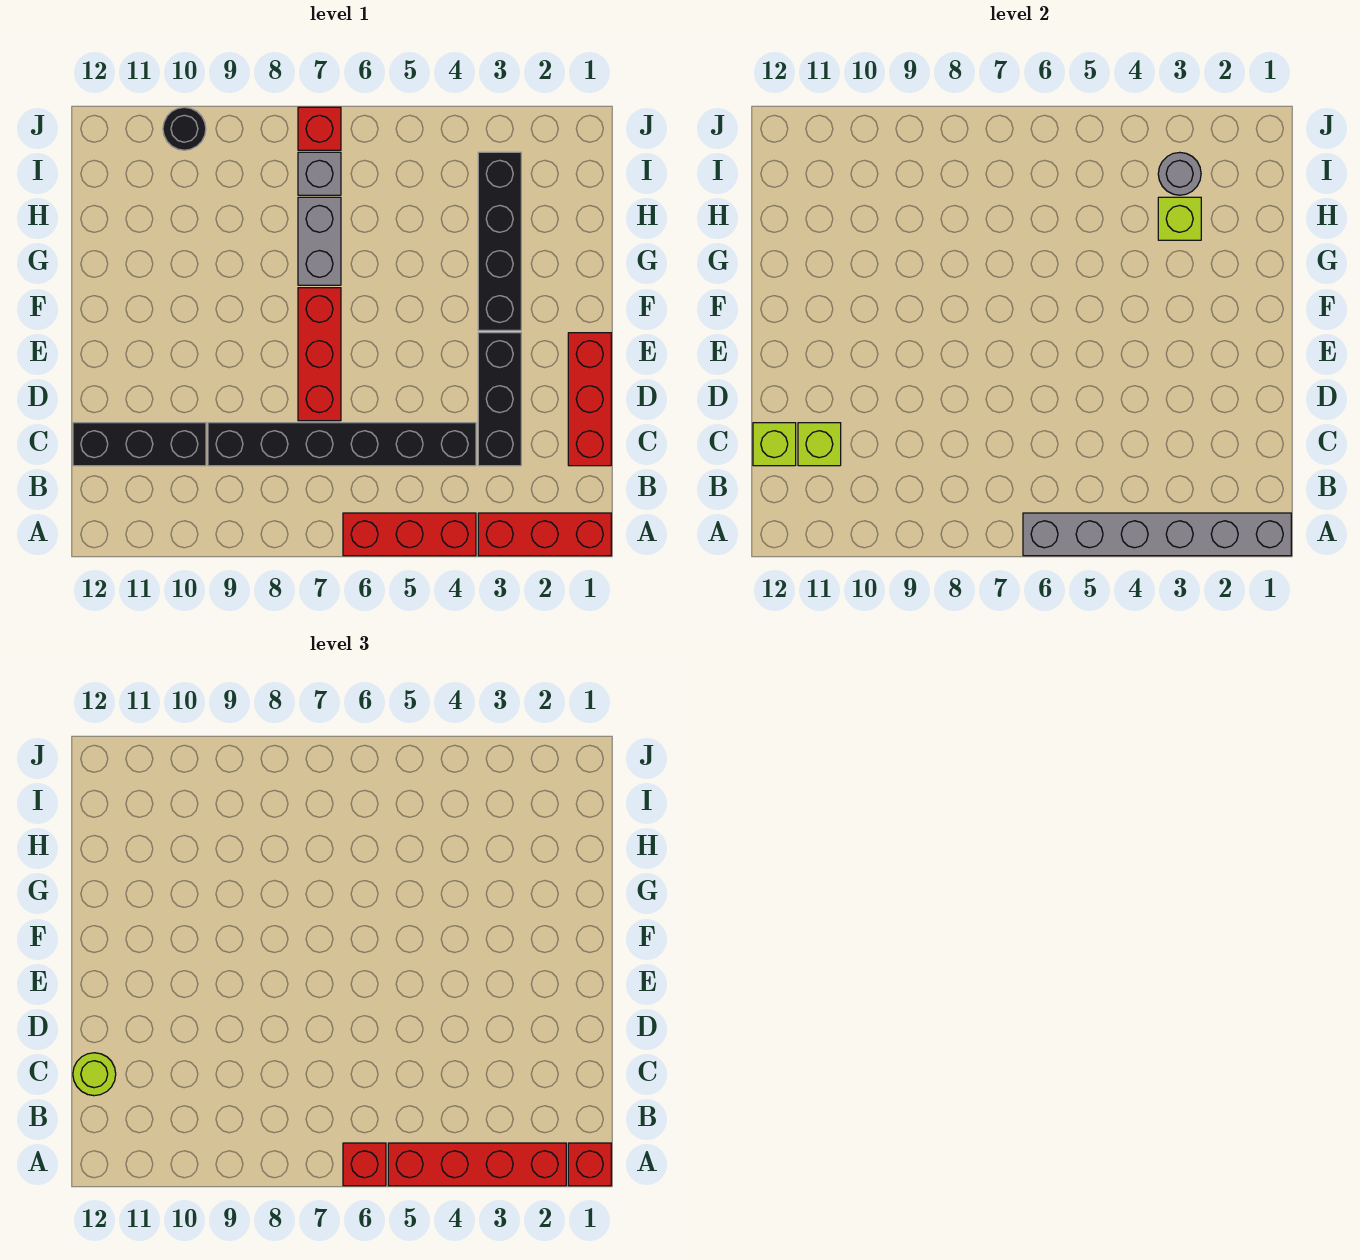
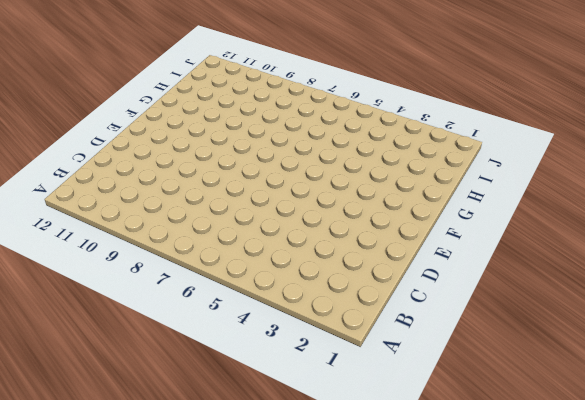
none -> red brick A1:A3 level 1
none -> red brick A4:A6 level 1
none -> red brick C1:E1 level 1

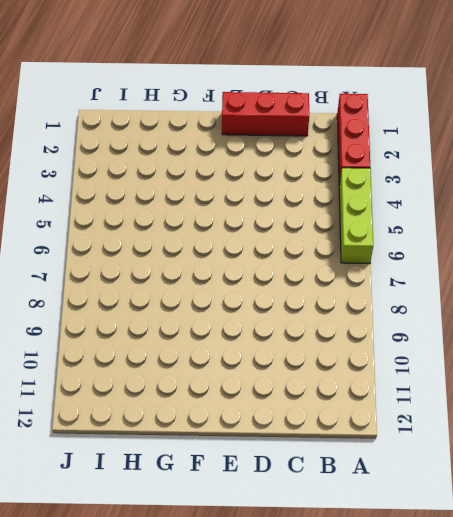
lime brick A4:A6 level 1 -> red brick A4:A6 level 1
none -> black brick C3:E3 level 1
none -> black brick C4:C9 level 1
none -> black brick C10:C12 level 1

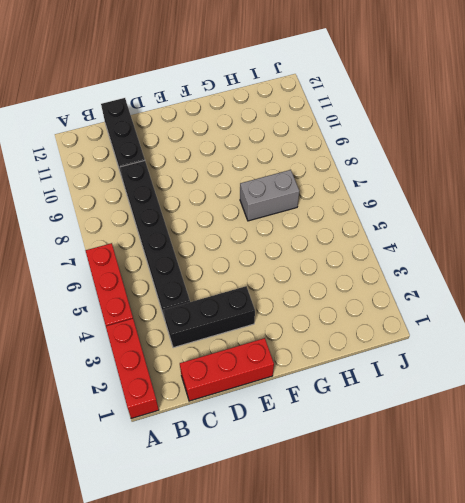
none -> red brick D7:F7 level 1
none -> black brick F3:I3 level 1
none -> grey brick I7 level 1

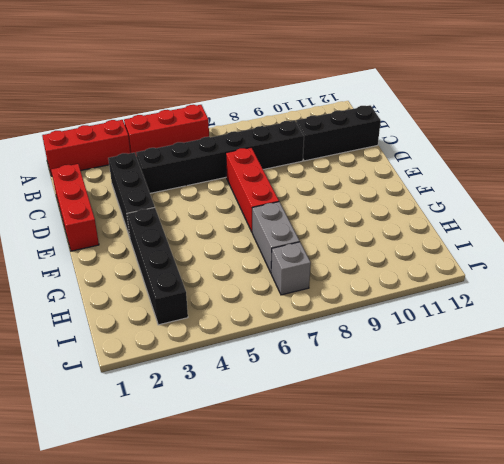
none -> red brick J7 level 1
none -> black round brick J10 level 1
none -> grey brick A1:A6 level 2

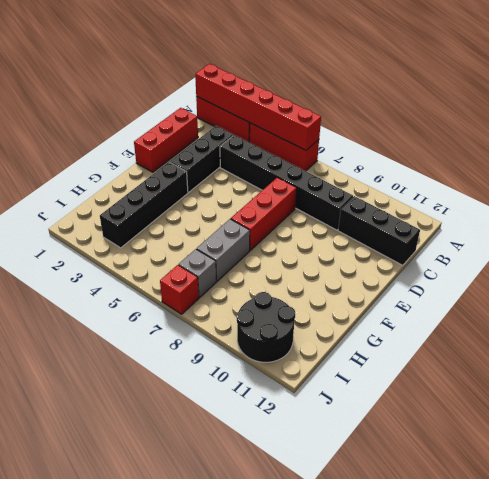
red brick A1:A6 level 2 -> grey brick A1:A6 level 2
black round brick I10:J11 level 1 -> black round brick J10 level 1
none -> lime brick C11 level 2
none -> lime brick C12 level 2
none -> lime brick H3 level 2

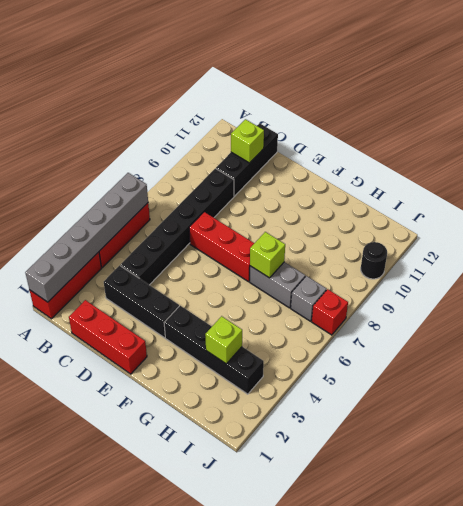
lime brick G7 level 2 -> lime brick C12 level 2
none -> grey round brick I3 level 2
none -> red brick A1 level 3
none -> red brick A2:A5 level 3

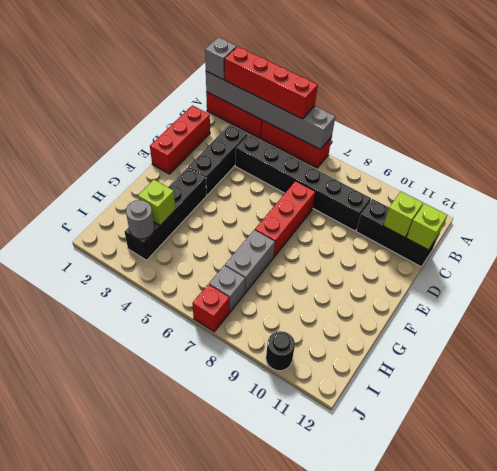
grey brick A1 level 3 -> red brick A1 level 3
none -> red brick A6 level 3
none -> lime round brick C12 level 3

